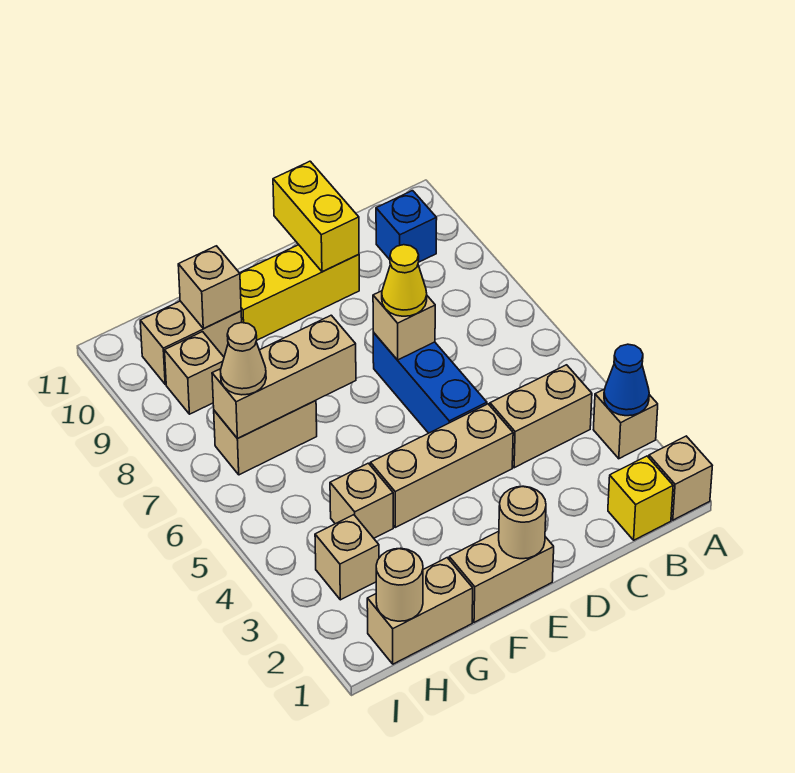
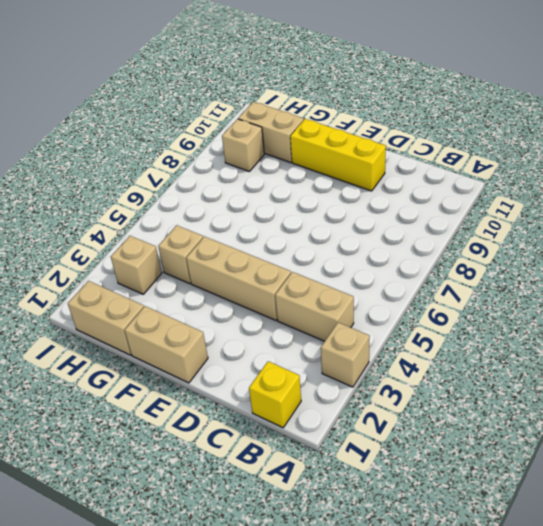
none -> tan brick A1 level 1
none -> blue brick B10 level 1
none -> blue brick D5:D7 level 1

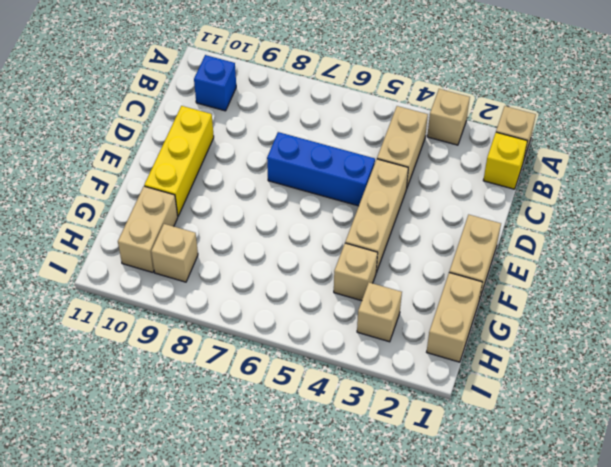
none -> tan brick G7:H7 level 1
none -> blue cone A3 level 2
none -> tan brick D7 level 2

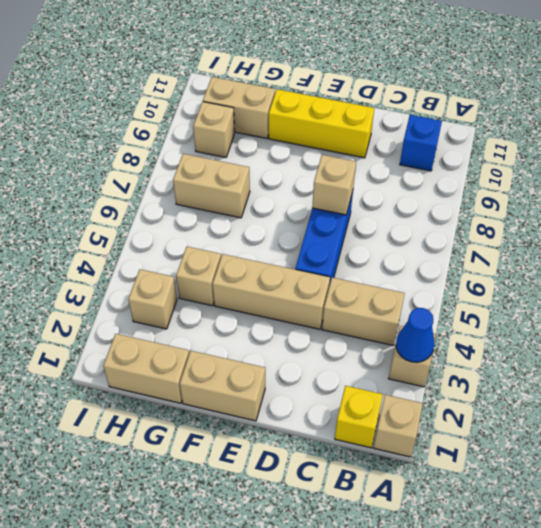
none -> yellow brick D10:D11 level 2
none -> tan round brick E1 level 2
none -> tan brick F7:H7 level 2

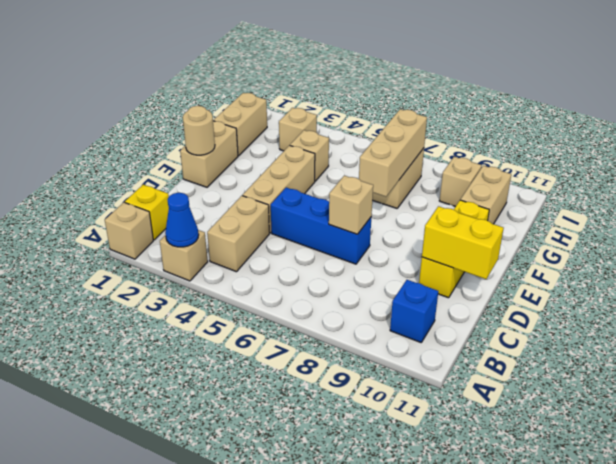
none -> tan brick G10 level 2
none -> tan round brick H1 level 2
none -> yellow cone D7 level 3

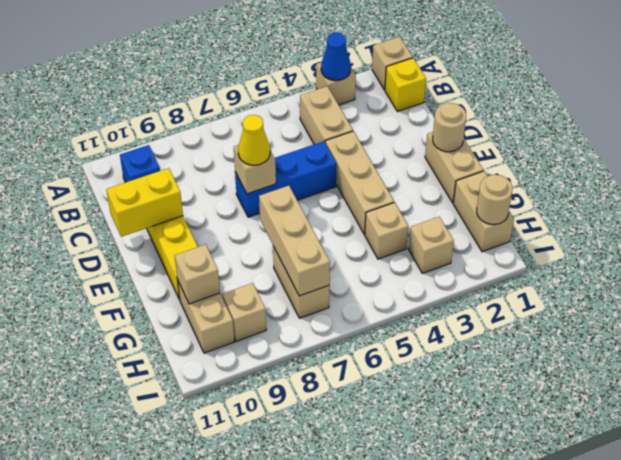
none -> tan cone H7 level 3

